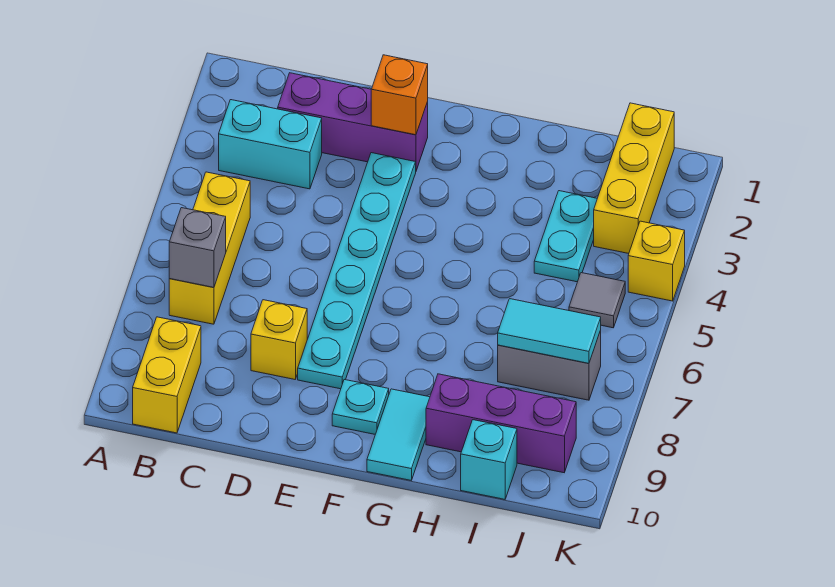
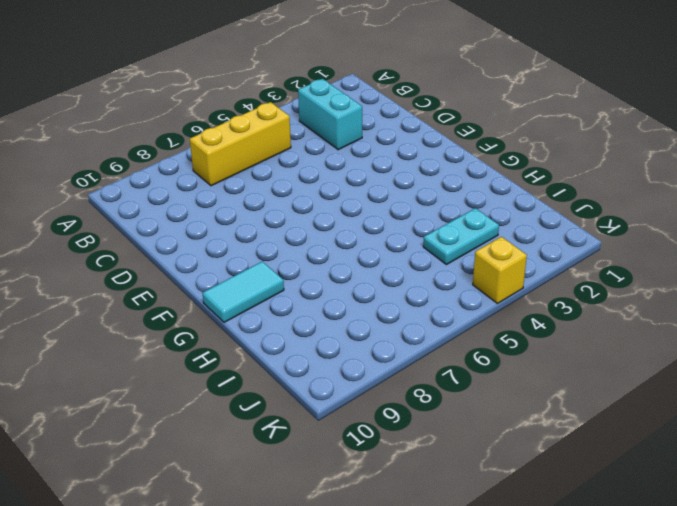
none -> yellow brick B9:B10 level 1
none -> purple brick C2:E2 level 1
none -> yellow brick D8 level 1

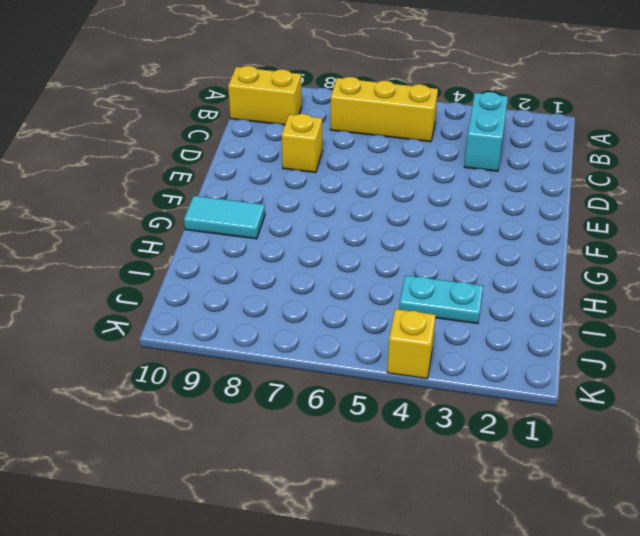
none -> purple brick C2:E2 level 1
none -> cyan plate E3:E8 level 1
none -> cyan plate F9 level 1

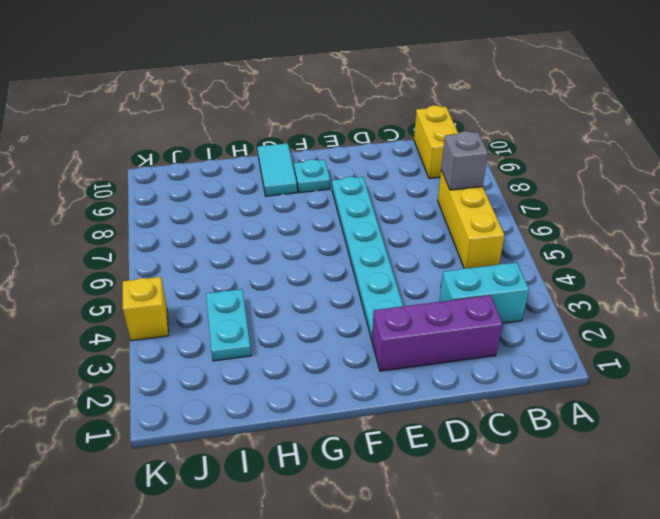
none -> yellow brick D8 level 1
none -> purple brick H9:J9 level 1
none -> grey brick I7:J7 level 1

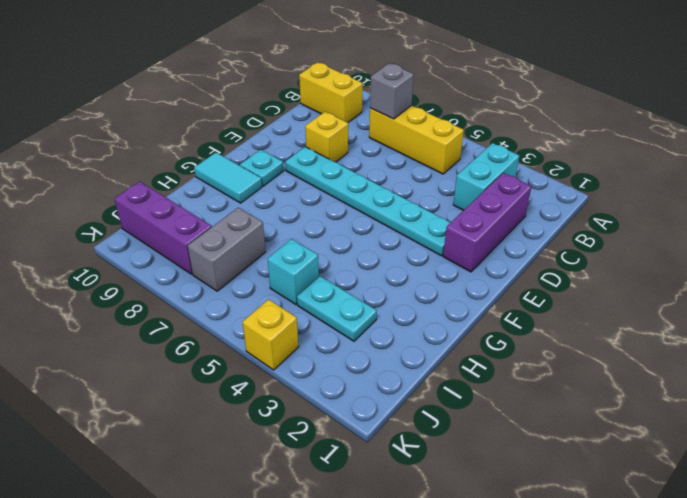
cyan brick I5 level 1 -> cyan brick I10 level 1
purple brick J8:J10 level 1 -> purple brick H9:J9 level 1
none -> yellow brick J1:J3 level 1
none -> grey tile J5 level 1
none -> orange brick E2 level 2

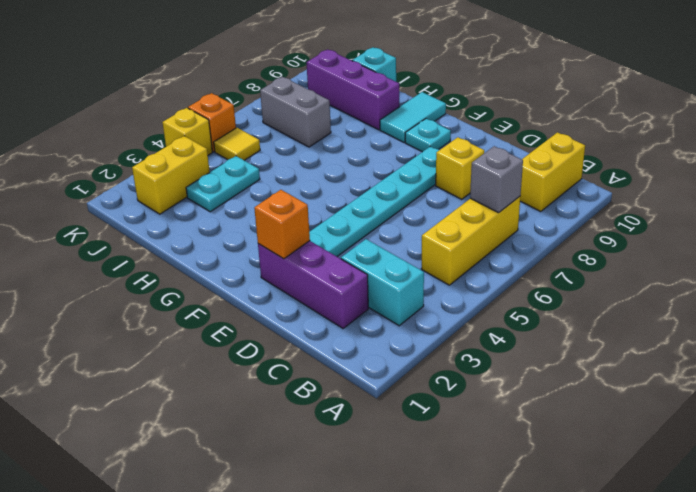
yellow brick J2:J3 level 1 -> yellow brick J1:J3 level 1
yellow tile J5 level 1 -> grey tile J5 level 1
orange brick K5 level 1 -> none
none -> cyan tile I7:J7 level 2

